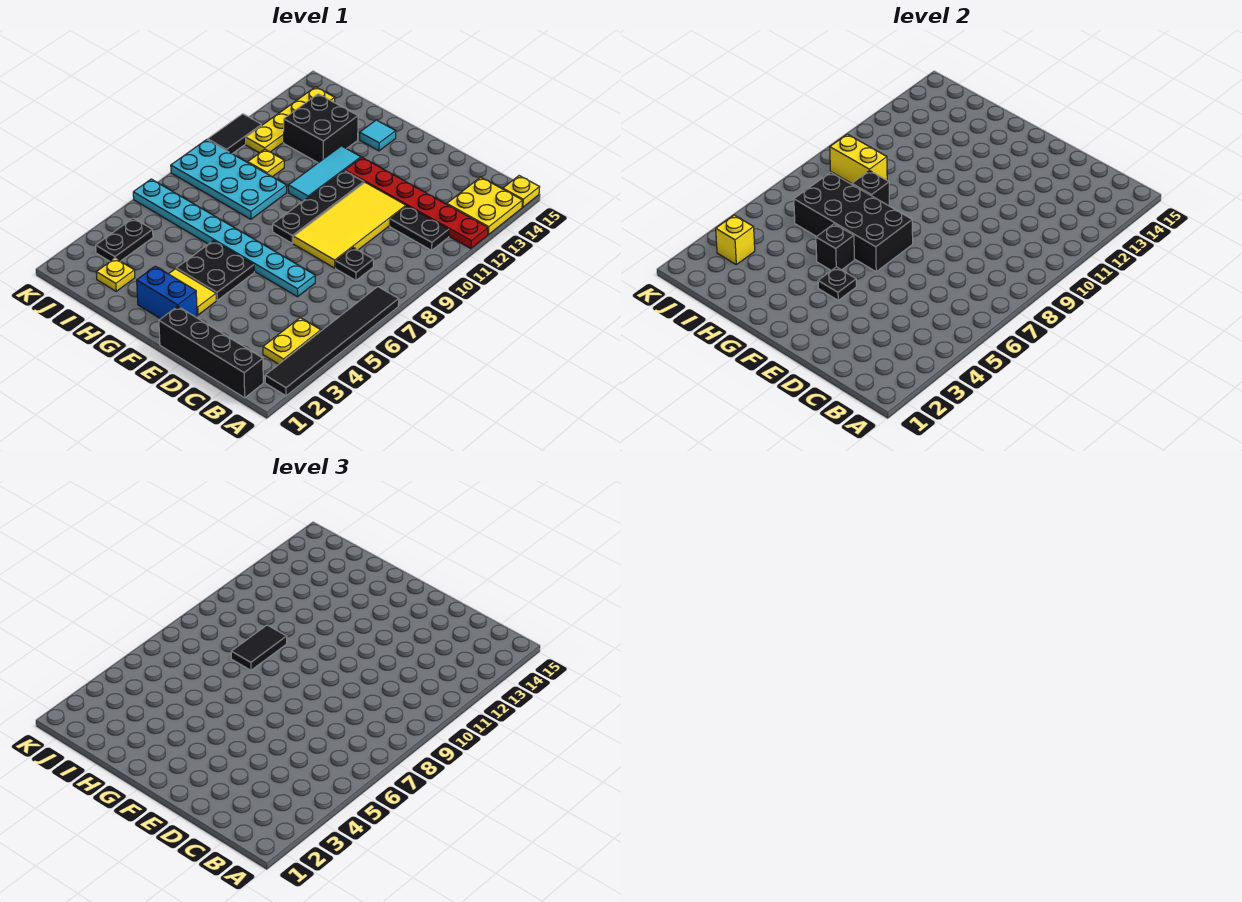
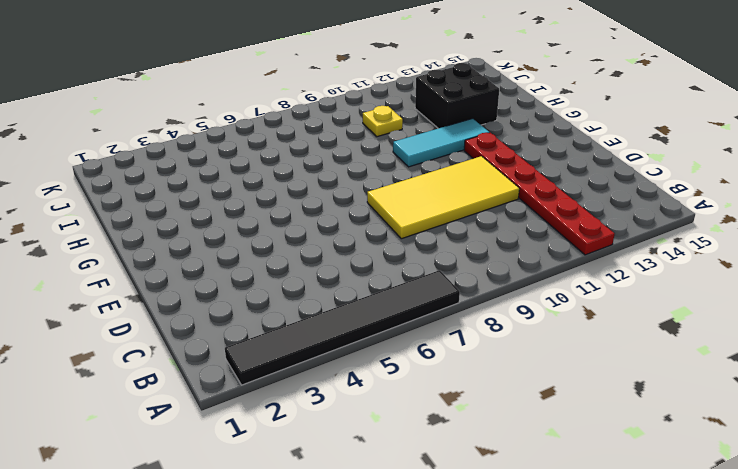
none -> yellow plate A13:B14 level 1
none -> yellow plate A15 level 1
none -> black brick B1:E1 level 1
none -> yellow plate B3:B4 level 1

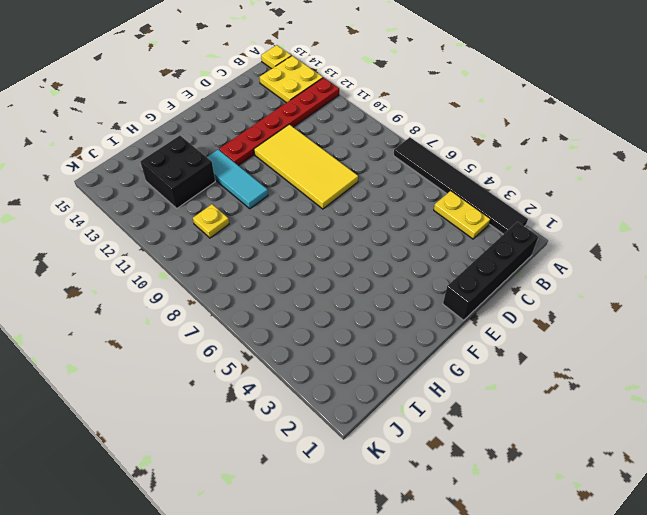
none -> black plate B11:C11 level 1
none -> black plate C8 level 1
none -> cyan plate D6:K6 level 1
none -> blue brick F2:G2 level 1

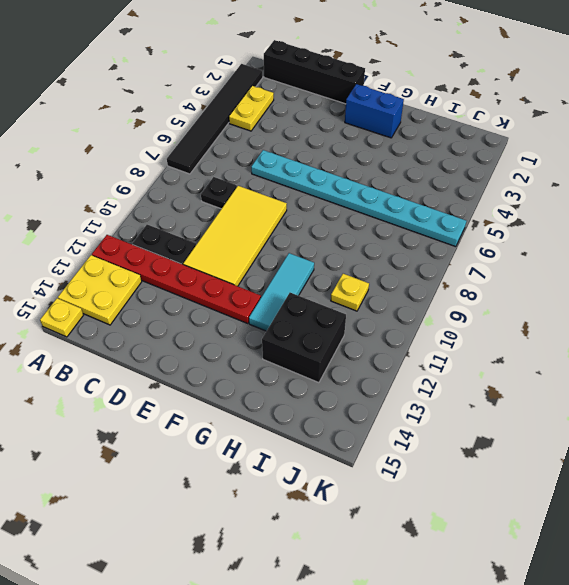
none -> yellow tile F3:G3 level 1
none -> black plate F4:G5 level 1
none -> black plate F8:F11 level 1
none -> cyan tile G14 level 1

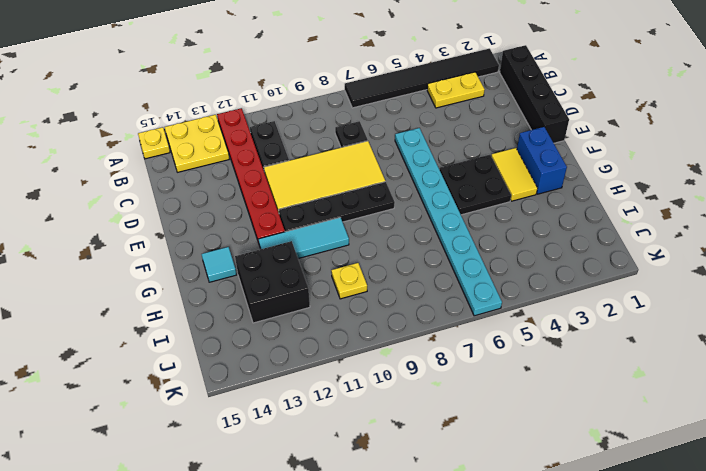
none -> cyan plate H8:K9 level 1
none -> yellow plate I2 level 1
none -> black plate J3:J4 level 1
none -> yellow plate J11:J14 level 1

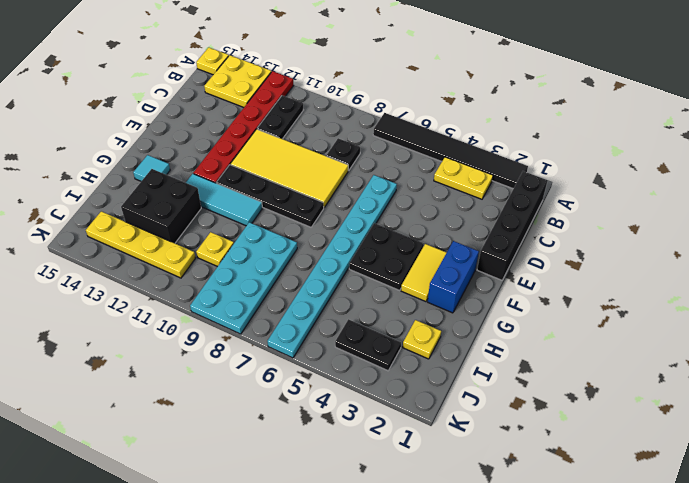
none -> black tile K10:K11 level 1
none -> black plate F4 level 2
none -> black brick F6:I7 level 2
none -> black brick G5 level 2

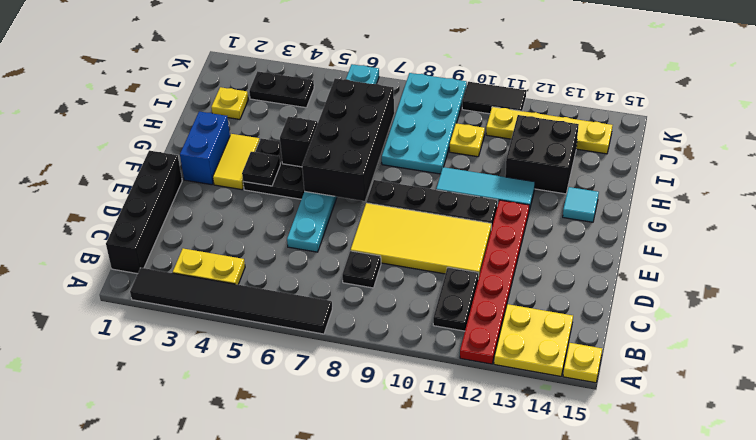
none -> black brick H8 level 2
none -> yellow brick I9:J9 level 2
none -> yellow brick J3 level 2
none -> black tile H8:H9 level 3

